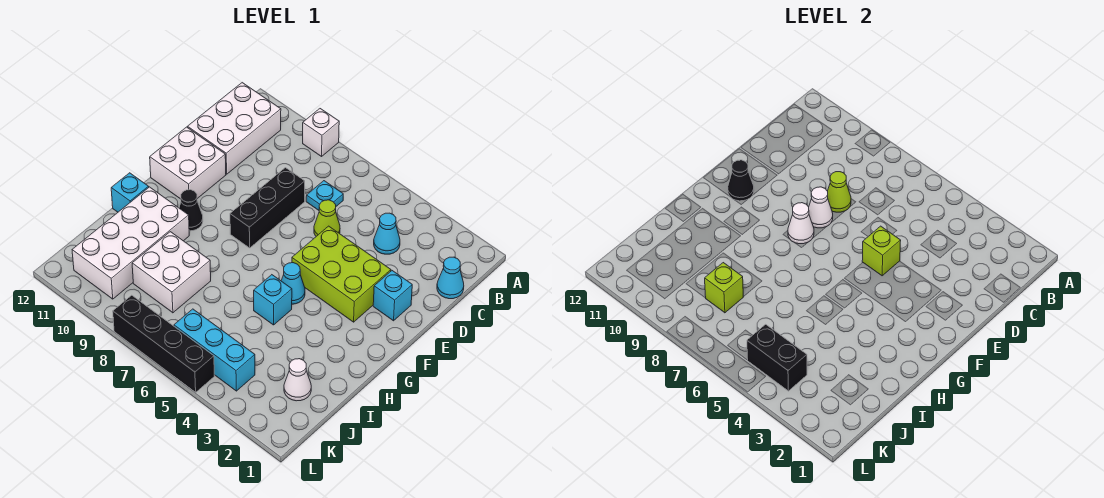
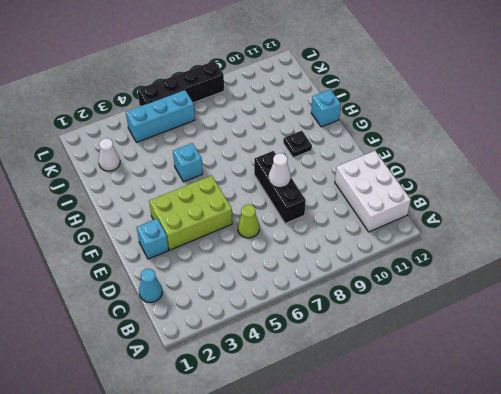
black plate G10 level 1 -> black cone G10 level 1
none -> white brick A9 level 1
none -> cyan cone C4 level 1
none -> cyan plate C7 level 1

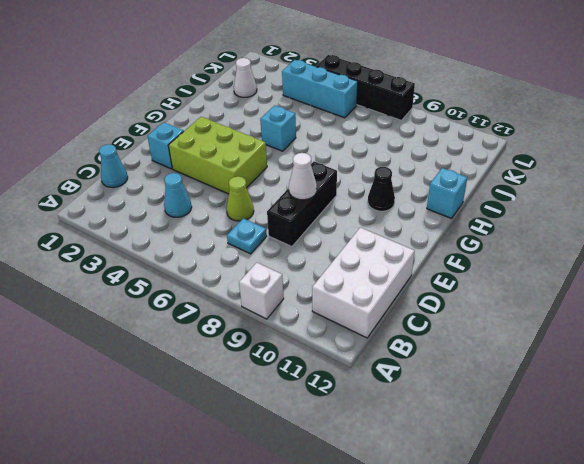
none -> white brick E11:F12 level 1
none -> cyan cone G5 level 1
none -> white brick H10:K11 level 1

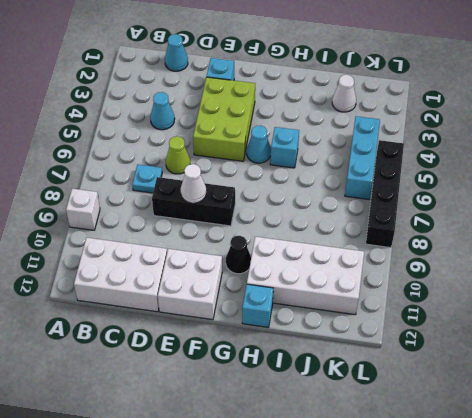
none -> white brick I8:J9 level 1
none -> lime cone D8 level 2
none -> lime brick E5 level 2

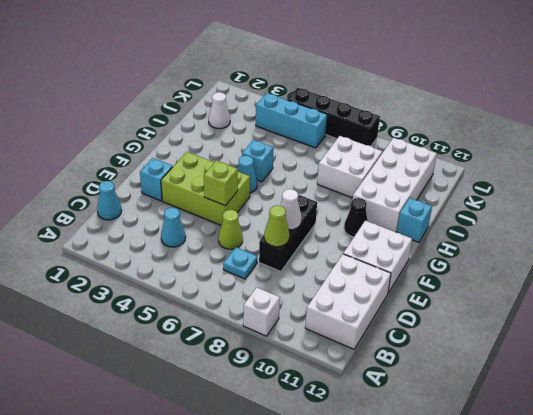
none -> white cone F8 level 2
none -> black cone F11 level 2
none -> lime brick J8 level 2

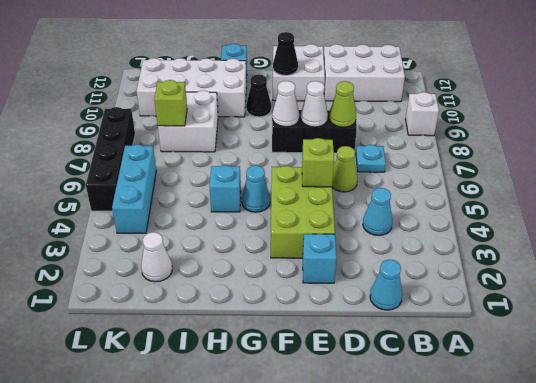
none -> black brick K4:K5 level 2

